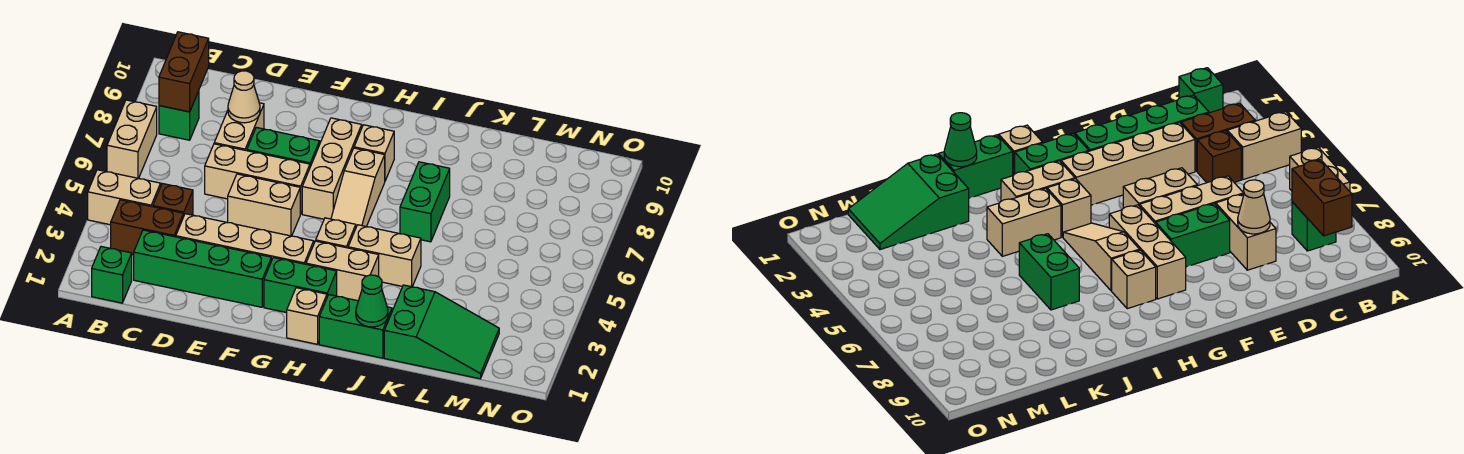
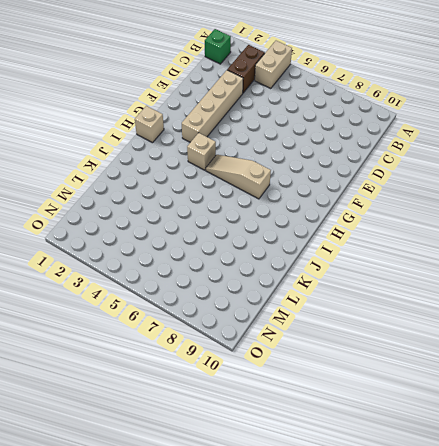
none -> tan brick A6:A7 level 1
none -> green brick B8 level 1
none -> green brick C2:F2 level 1

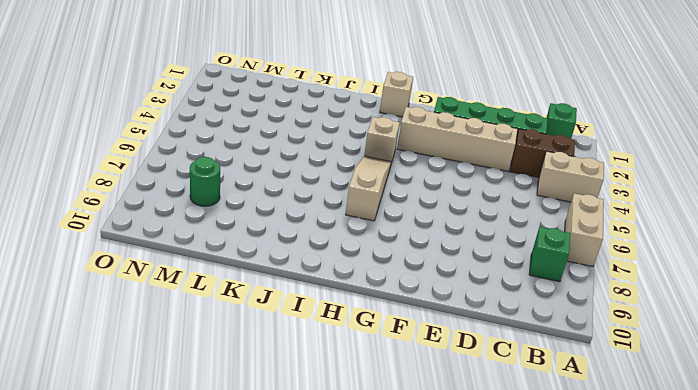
green round brick M8 level 1 -> none
none -> brown brick C4 level 1
none -> tan brick D6:F6 level 1
none -> tan brick D7:D8 level 1

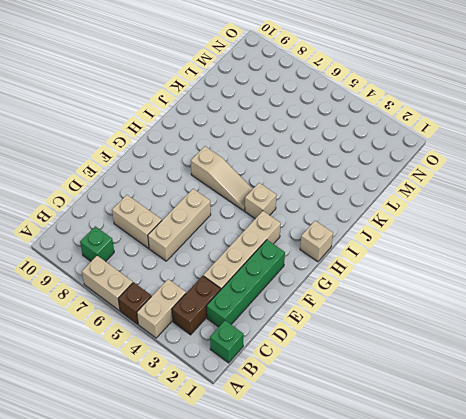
brown brick A5 level 1 -> brown brick C4 level 1
none -> tan brick E5:F5 level 1
none -> green brick E7:F7 level 1
none -> green brick G2:H2 level 1

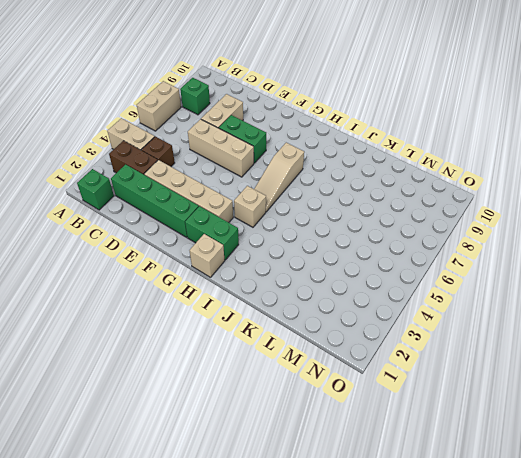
none -> tan brick E5:F5 level 1
none -> tan brick G6:G8 level 1
none -> tan brick H3:I3 level 1

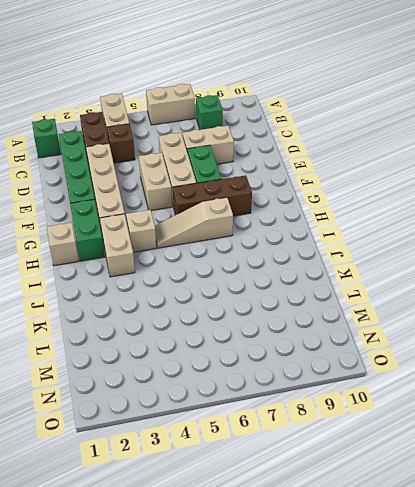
brown brick G6:G8 level 1 -> tan brick G6:G8 level 1
none -> tan brick H8 level 1
none -> green brick I1:J1 level 1
none -> tan brick I4:J4 level 1

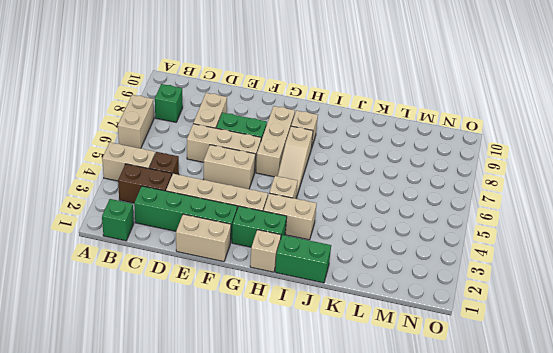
tan brick E1:F1 level 1 -> tan brick I4:J4 level 1
none -> green brick J6:J7 level 1
none -> green slope K1:M2 level 1 top K
none -> brown brick B8:B9 level 2

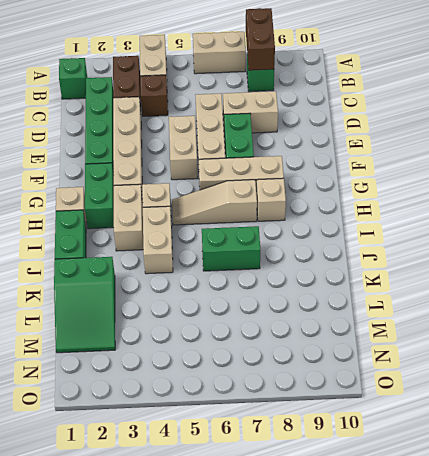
brown brick A8:B8 level 2 -> brown brick B8:B9 level 2
none -> tan cone D8 level 2
none -> green cone J1 level 2

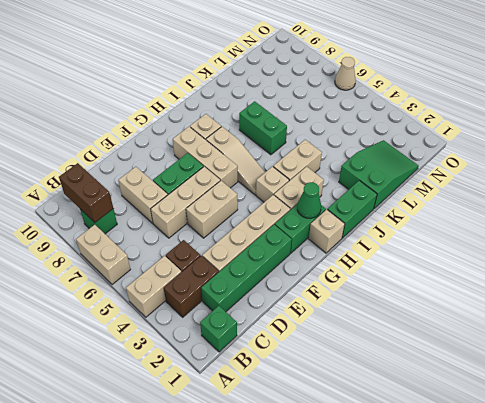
green cone H2 level 2 -> green cone J1 level 2
tan cone O6 level 1 -> tan cone D8 level 2

